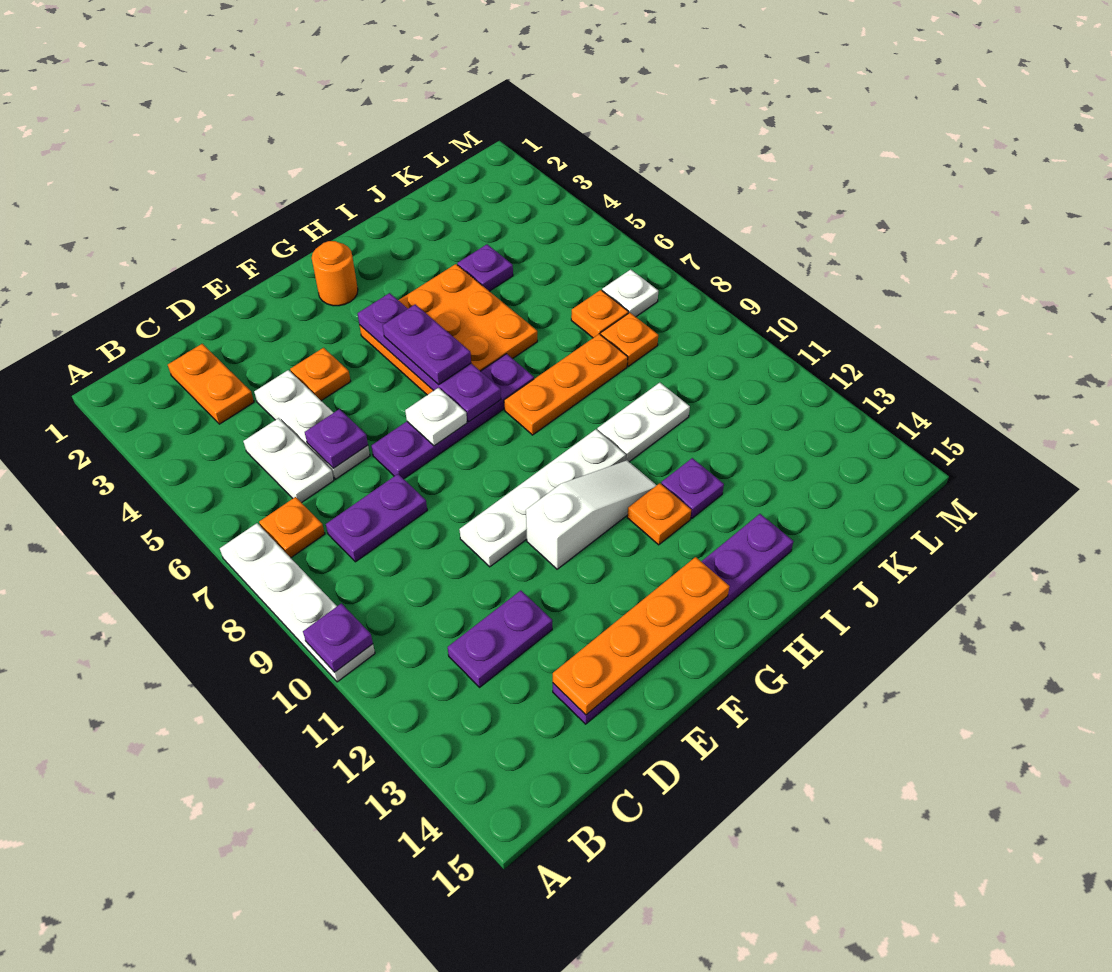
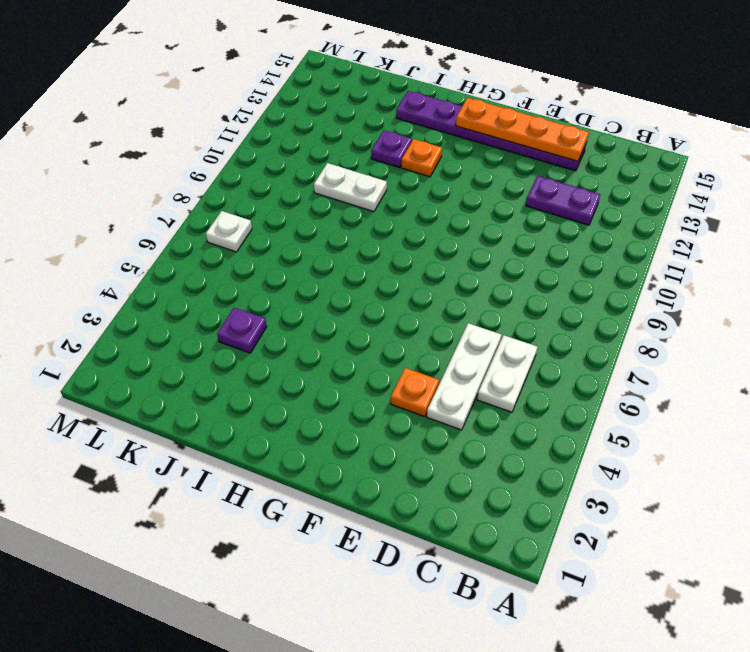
none -> white plate A7:A10 level 1
none -> orange plate B7 level 1
none -> orange plate C2:C3 level 1

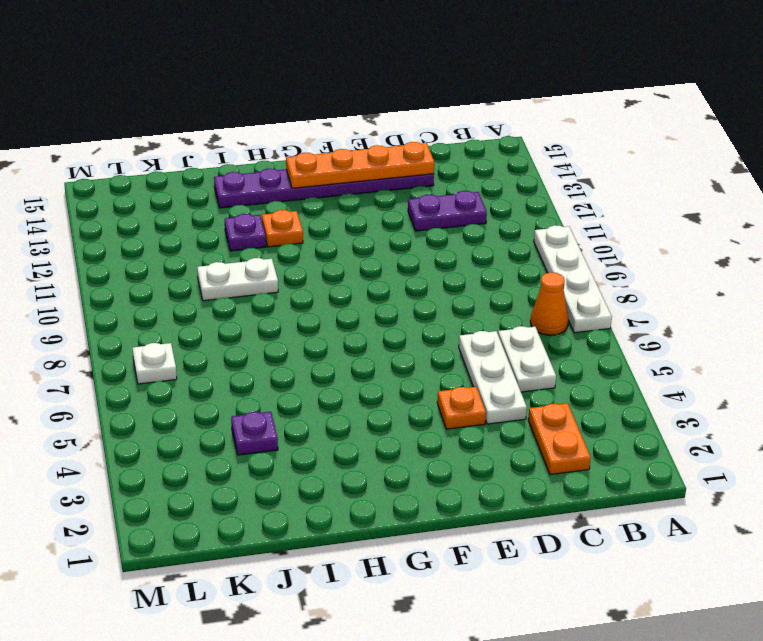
orange cone B7 level 1 -> orange plate B7 level 1
none -> purple plate C8:D8 level 1
none -> purple plate E7:H7 level 1
none -> white plate E10:H10 level 1

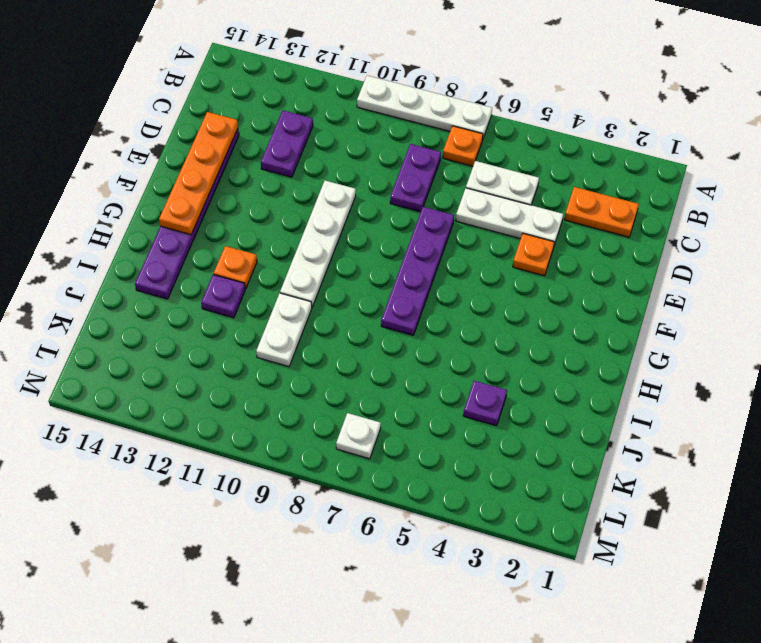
none -> white slope F11:H11 level 1 top F
none -> orange round brick G2 level 1
none -> orange plate G4:I6 level 1

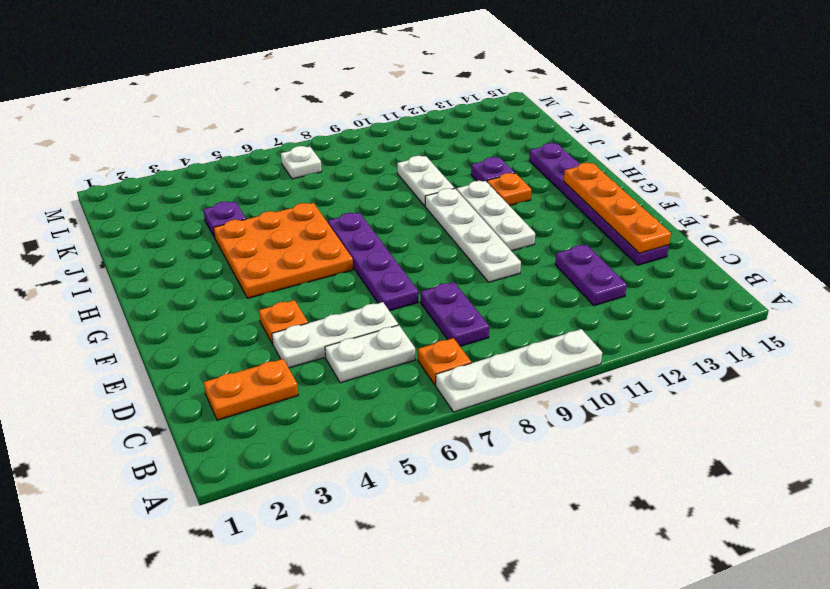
white plate F11:H11 level 1 -> white slope F11:H11 level 1 top F
none -> orange round brick G2 level 1
none -> orange plate H8:J8 level 1
none -> orange plate K7 level 1

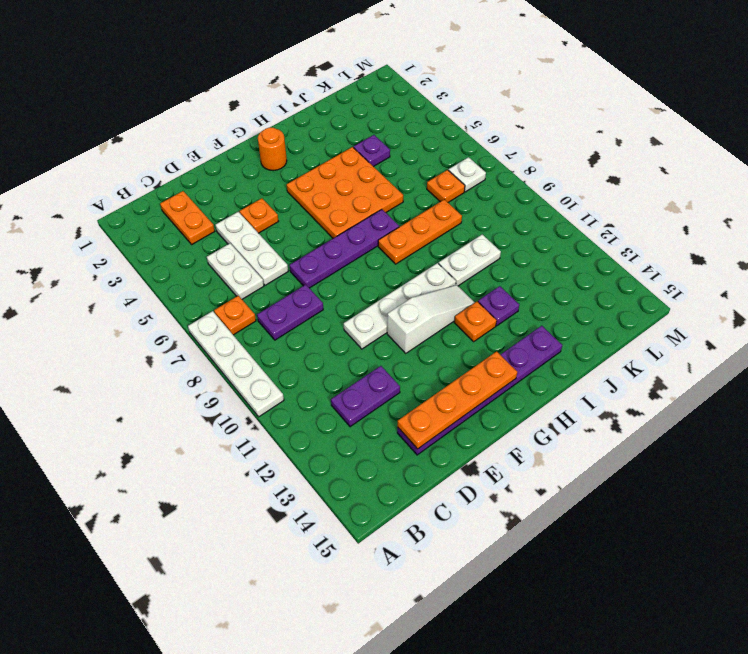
none -> orange plate K8 level 1
none -> purple plate A10 level 2
none -> purple plate D6 level 2

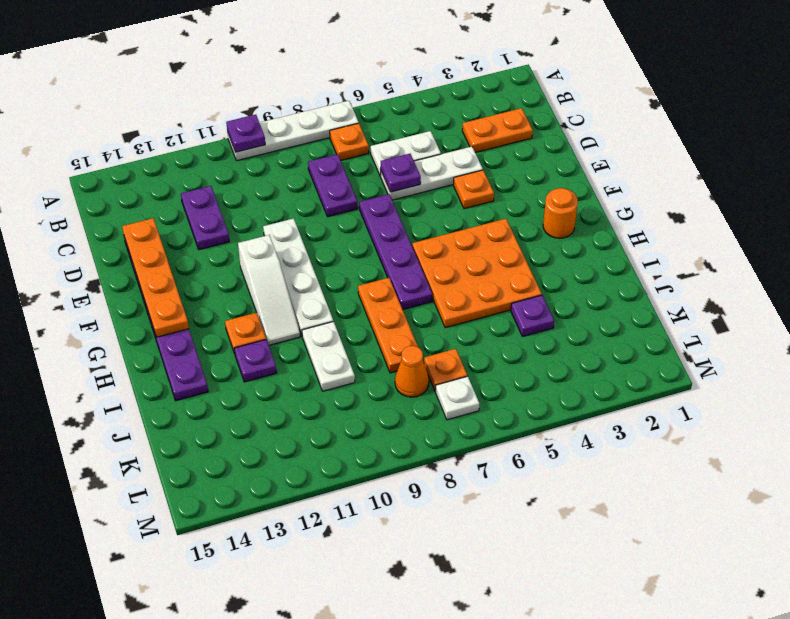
orange cone K8 level 1 -> orange plate K8 level 1
none -> white plate F7 level 2
none -> purple plate G4:G7 level 2
none -> purple plate G5:G6 level 3

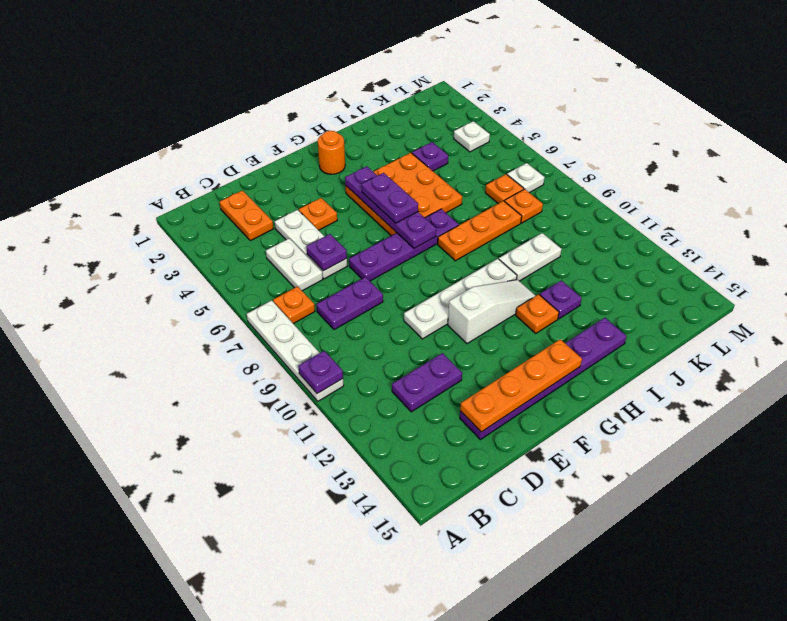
white plate L4 level 1 -> white plate F7 level 2

